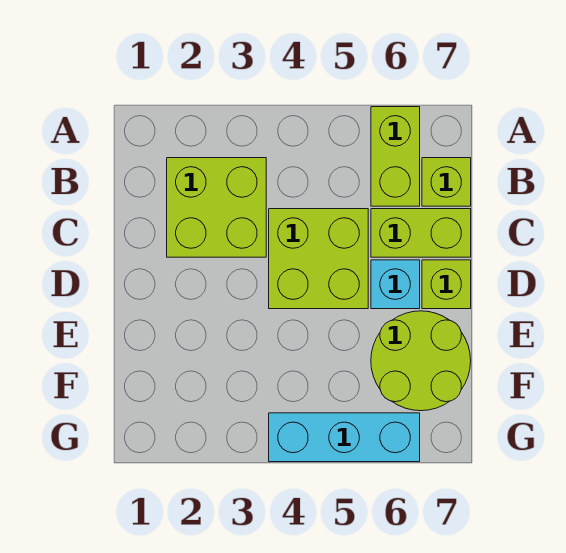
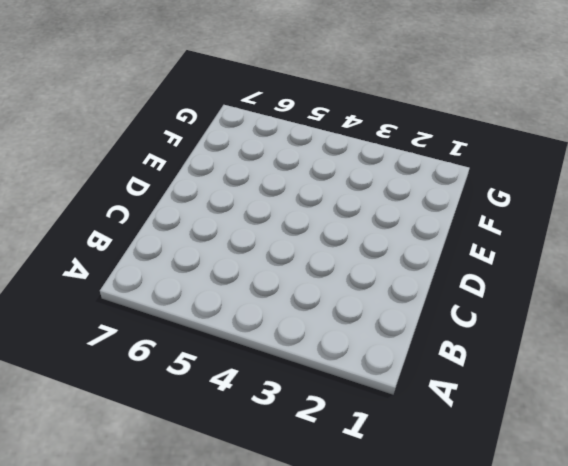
none -> lime brick A6:B6 level 1
none -> lime brick B2:C3 level 1

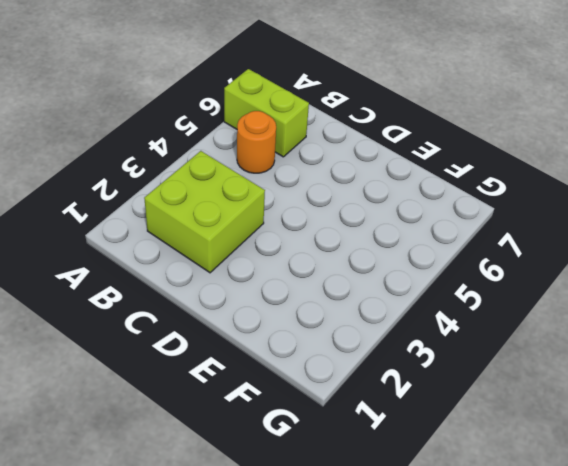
orange round brick B5 level 1 -> none
none -> lime brick B7 level 1
none -> lime brick C4:D5 level 1

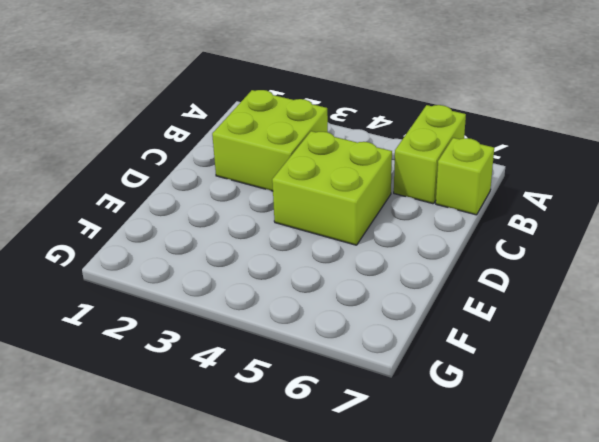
none -> lime brick C6:C7 level 1
none -> cyan brick D6 level 1

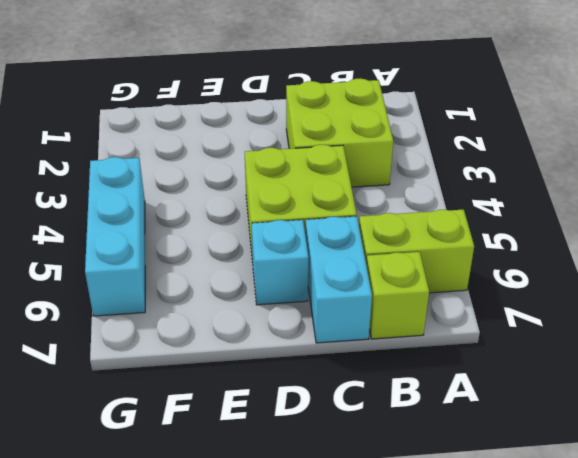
cyan brick C6:C7 level 1 -> lime brick C6:C7 level 1
none -> lime brick D7 level 1
none -> lime round brick E6:F7 level 1

